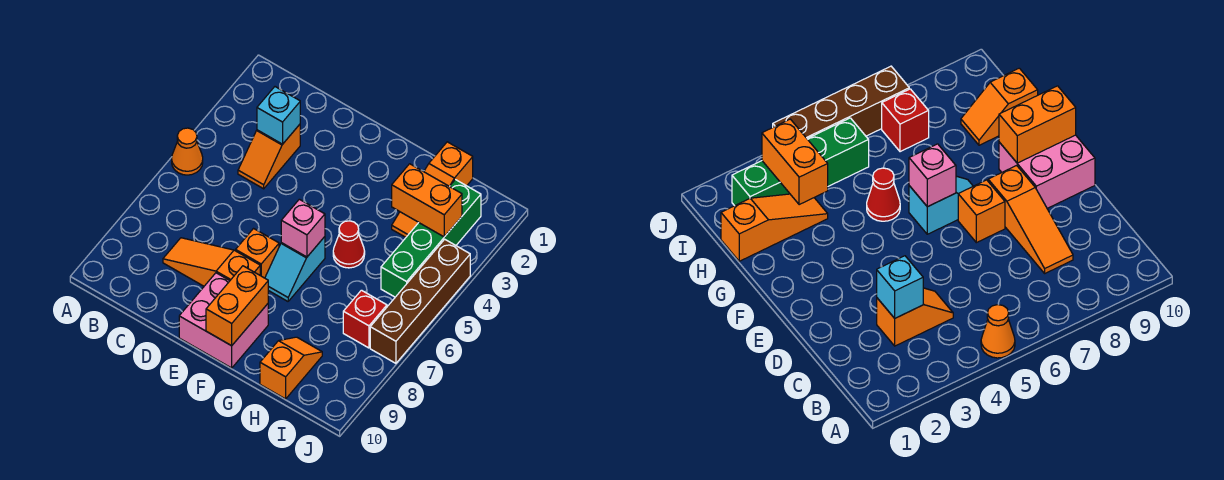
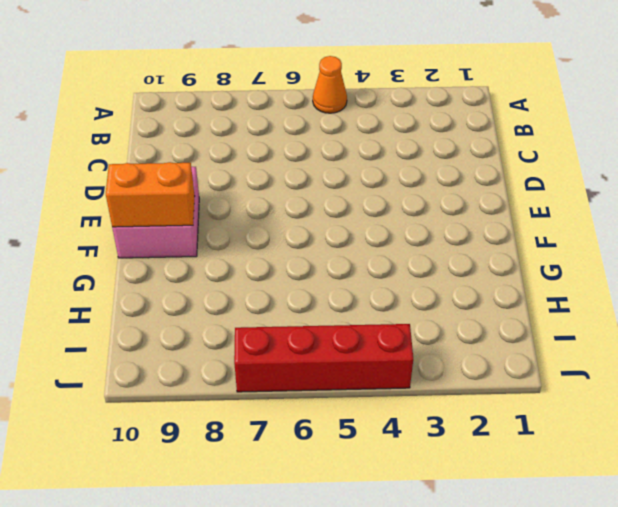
red brick J4:J7 level 1 -> brown brick J4:J7 level 1
none -> orange slope C3:C4 level 1 top 3
none -> orange slope C8:E8 level 1 top E
none -> orange brick E7 level 1

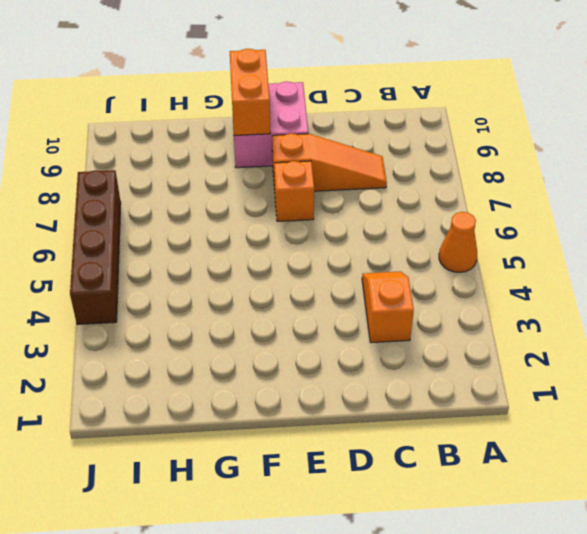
none -> cyan slope F6:F7 level 1 top 6
none -> red cone G5 level 1
none -> orange slope H1:H3 level 1 top 1

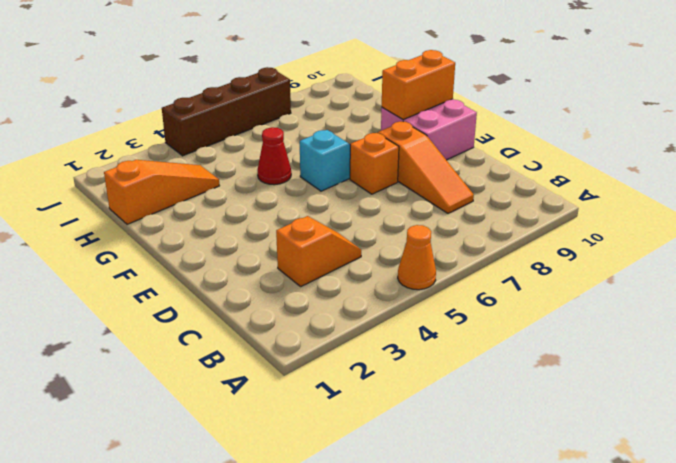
none -> orange slope H9:H10 level 1 top 10
none -> green brick I2:I5 level 1
none -> red brick I7 level 1

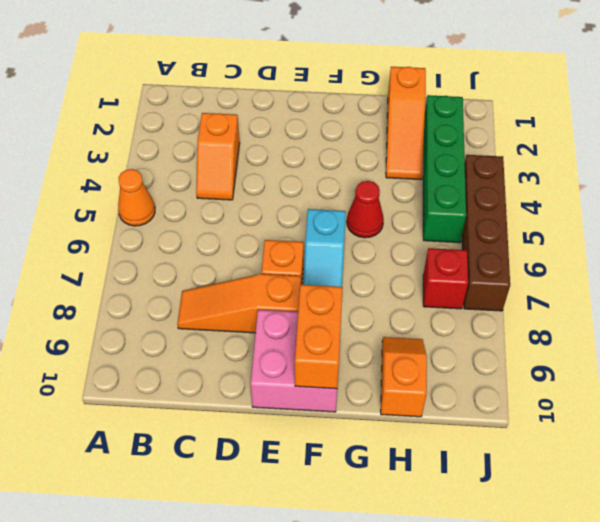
none -> cyan brick C3 level 2
none -> pink brick F6 level 2
none -> orange brick H3:I3 level 2

